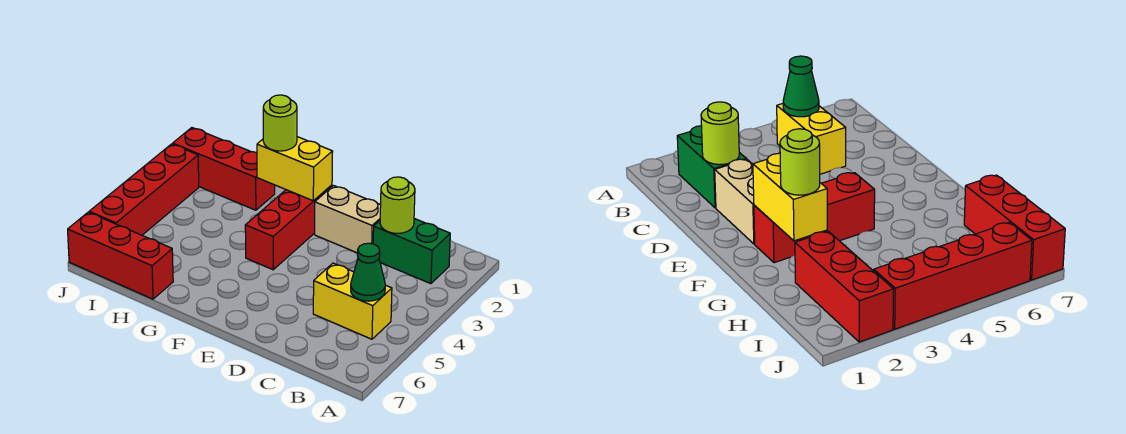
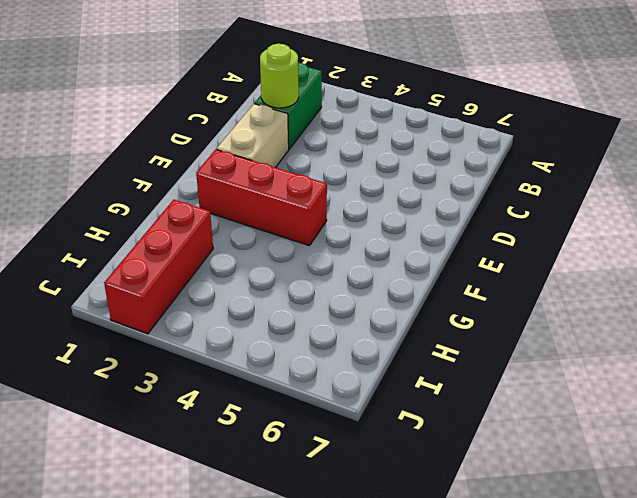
none -> yellow brick B5:C5 level 1
none -> red brick H7:J7 level 1

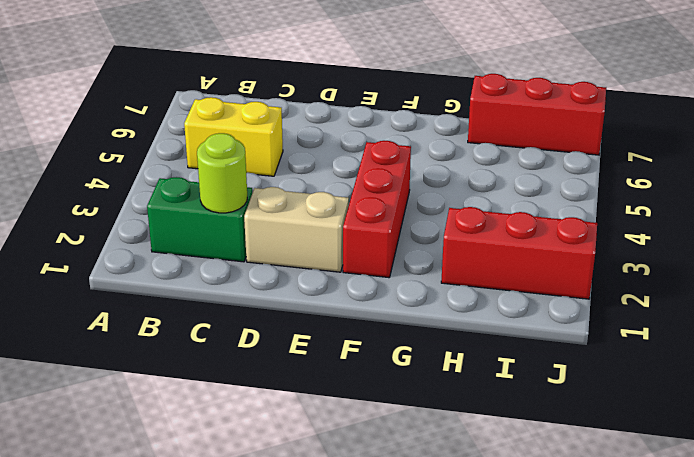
none -> red brick J3:J6 level 1
none -> green cone B5 level 2

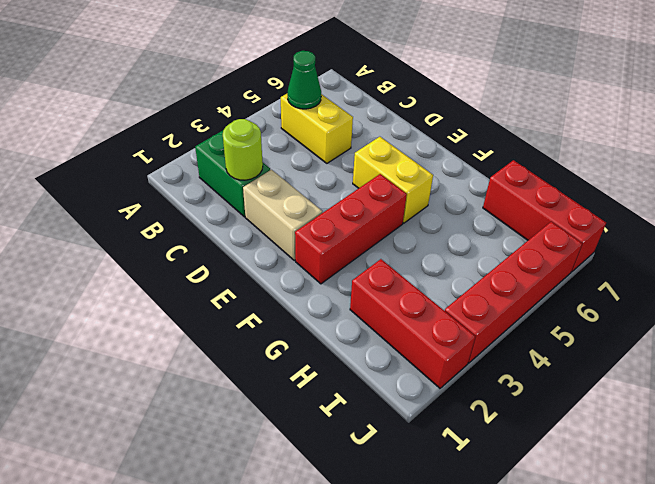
yellow brick E5:F5 level 1 -> yellow brick F2:G2 level 2
none -> lime round brick G2 level 3

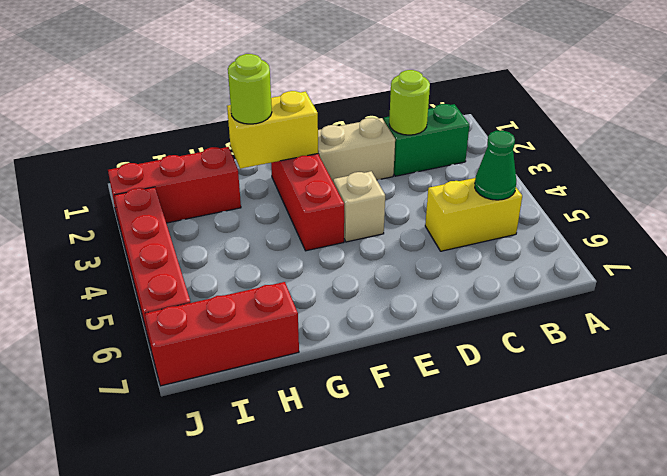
tan brick E4 level 1 -> none

